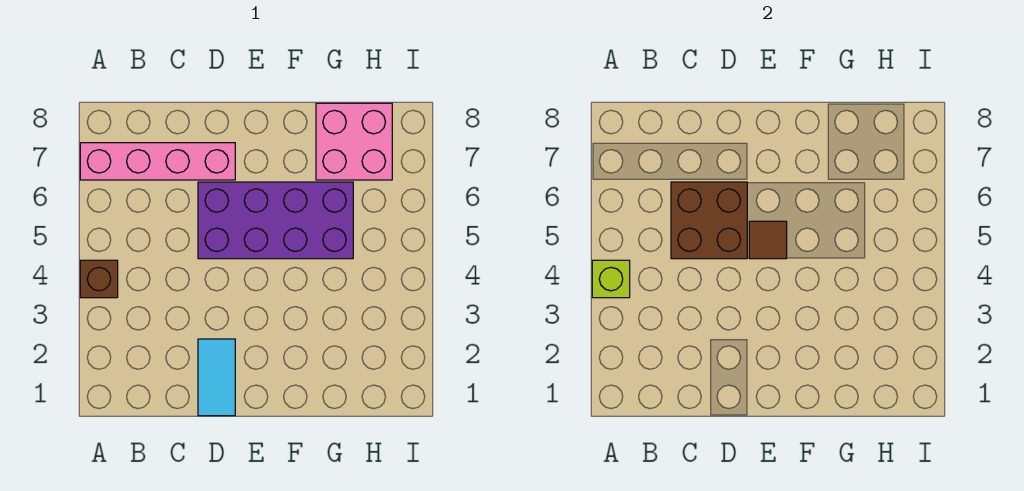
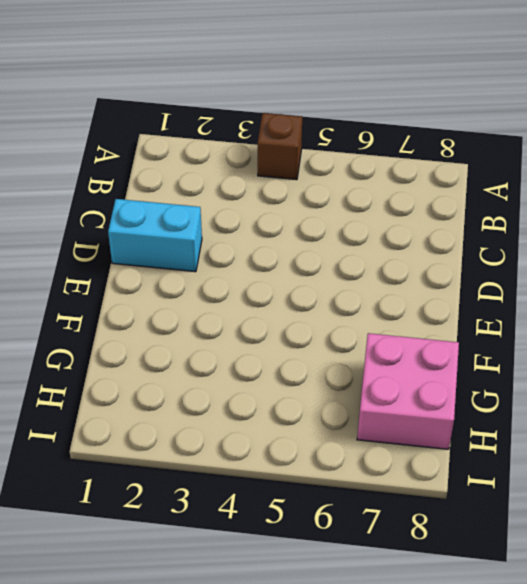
cyan brick D1:D2 level 1 -> cyan tile D1:D2 level 1
none -> pink brick A7:D7 level 1
none -> purple brick D5:G6 level 1

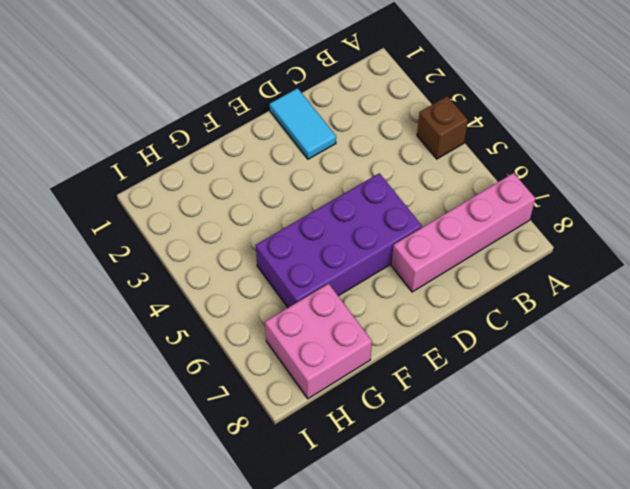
none -> lime brick A4 level 2
none -> brown brick C5:D6 level 2

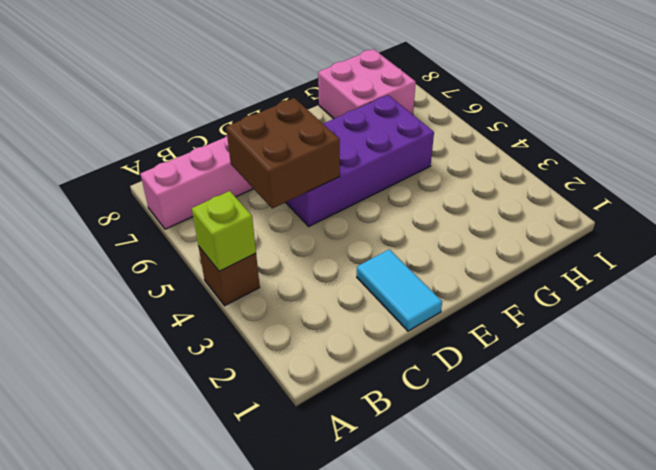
none -> brown tile E5 level 2

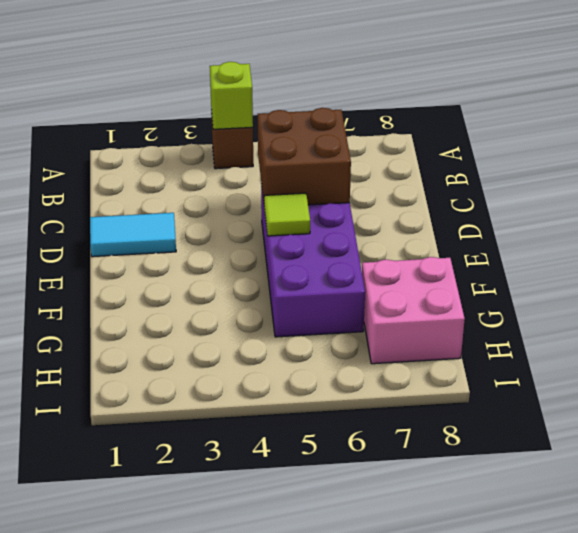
lime tile E5 level 2 -> brown tile E5 level 2
none -> pink brick A7:D7 level 1

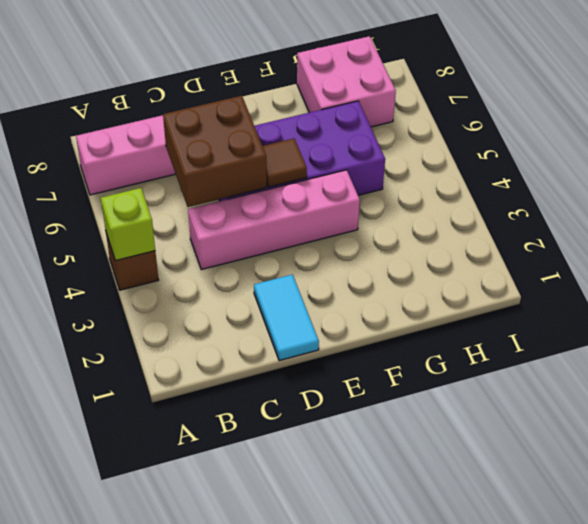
pink brick C4:F4 level 1 -> none

